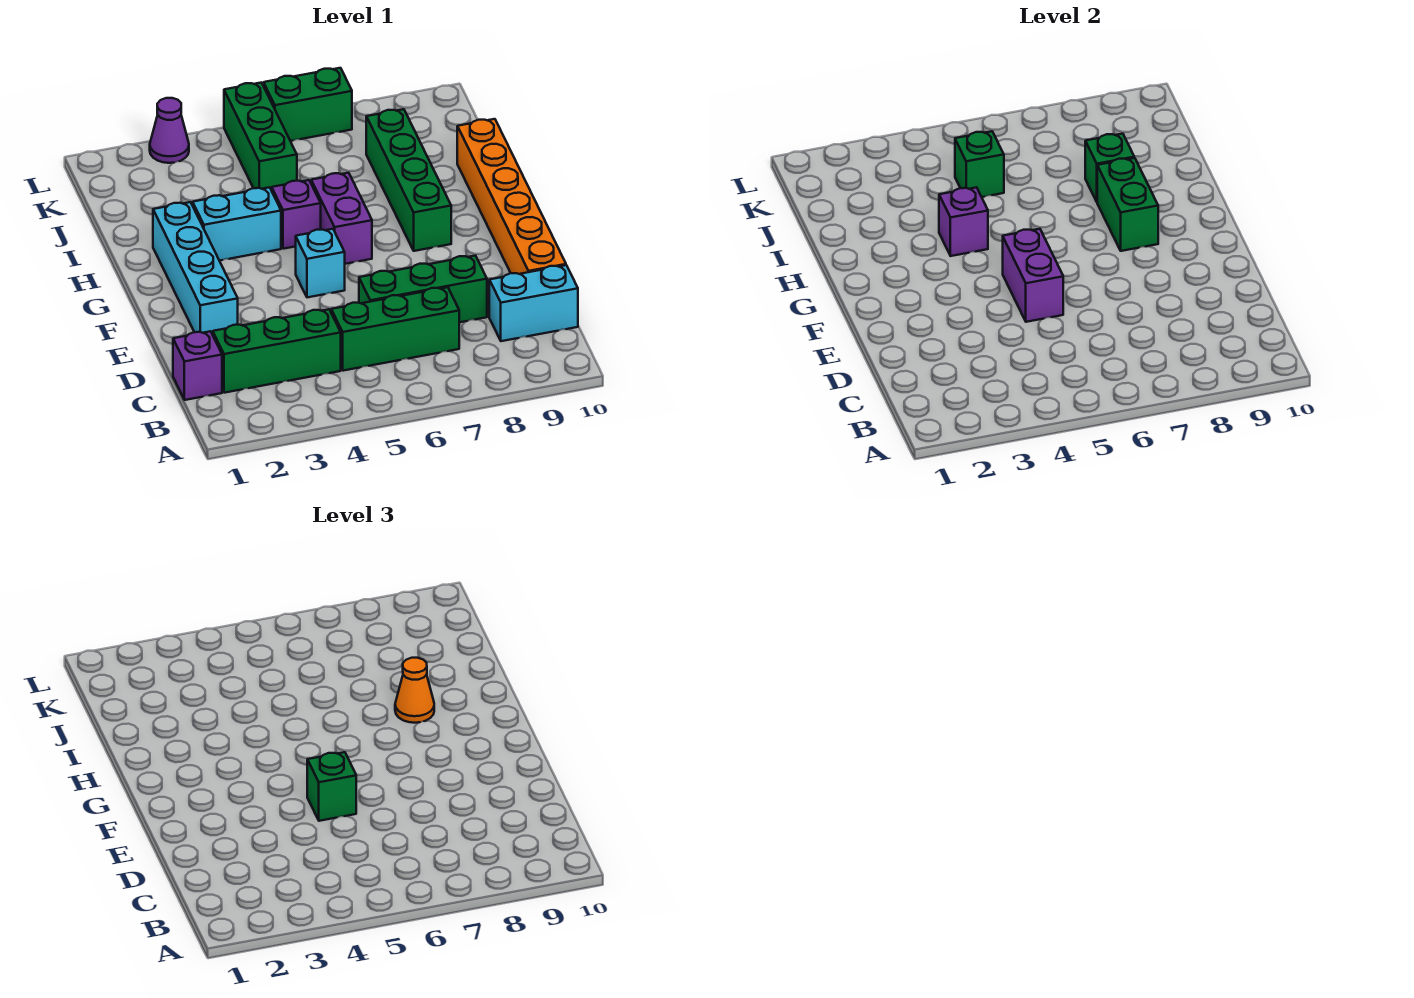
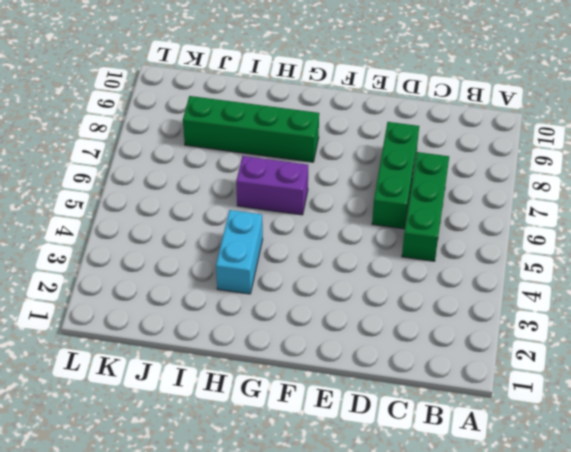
none -> purple brick C1 level 1
none -> green brick C2:C4 level 1
none -> cyan brick C9:C10 level 1

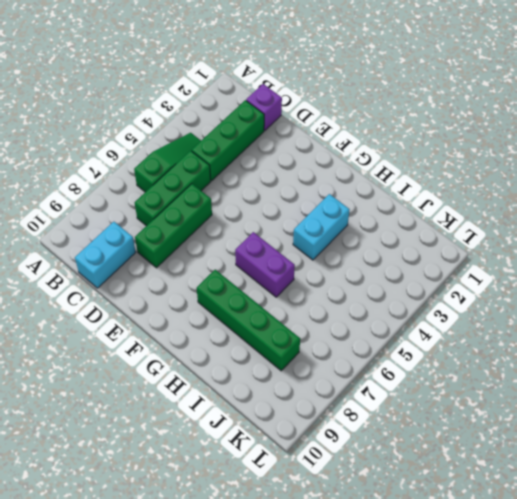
green slope B4:B6 level 1 top 6 -> none
none -> orange brick D10:I10 level 1
none -> cyan brick E2:H2 level 1
none -> cyan brick F5 level 1

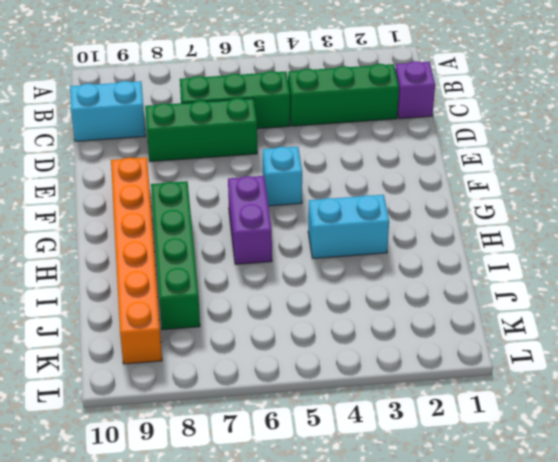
orange brick F9:K9 level 1 -> orange brick D10:I10 level 1
none -> cyan brick E2:H2 level 1
none -> purple brick H5 level 1
none -> green brick J5:L5 level 1

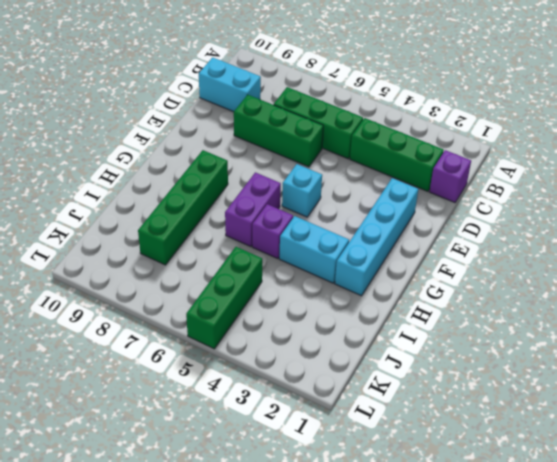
none -> orange brick D10:I10 level 1
none -> purple cone L3 level 1
none -> green brick L6:L7 level 1

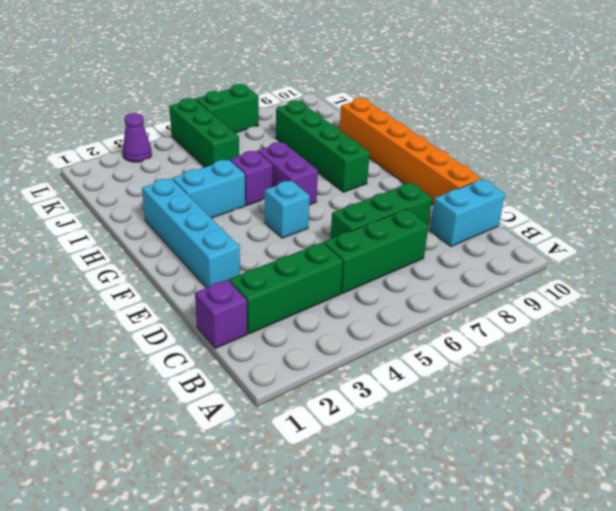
none -> purple brick E5:F5 level 2
none -> green brick G8:H8 level 2
none -> purple brick H4 level 2

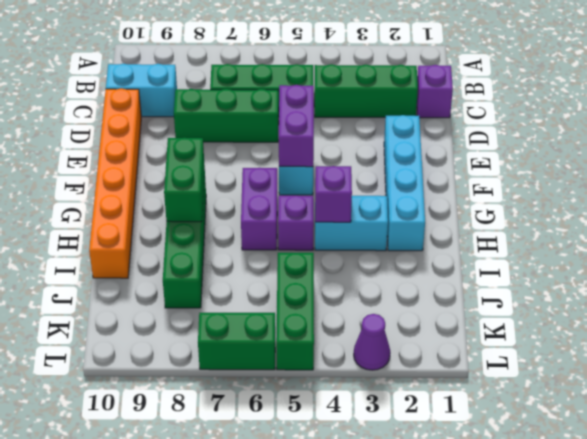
none -> green brick I8 level 2
none -> green brick J5 level 2
none -> green brick E5 level 3

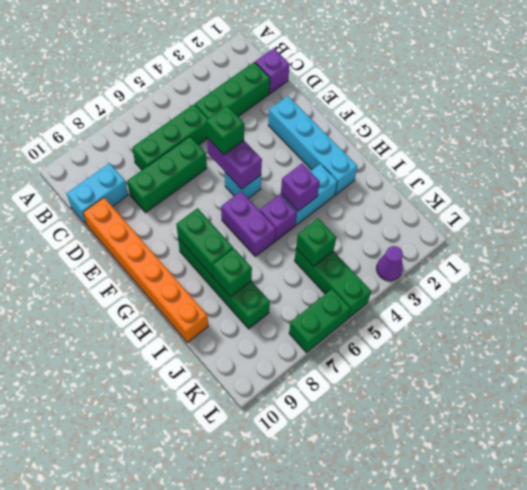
none -> orange cone H8 level 3

